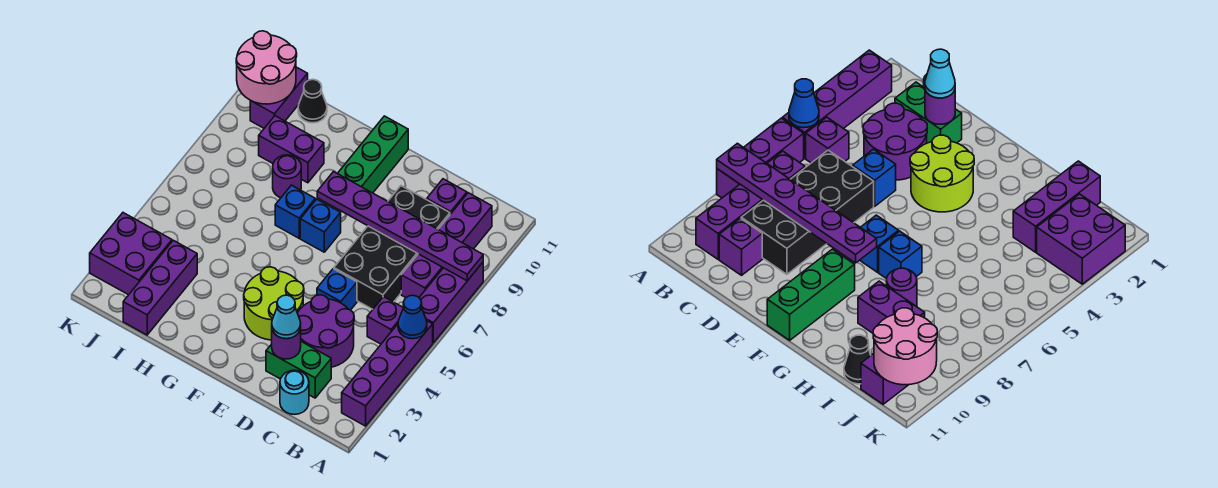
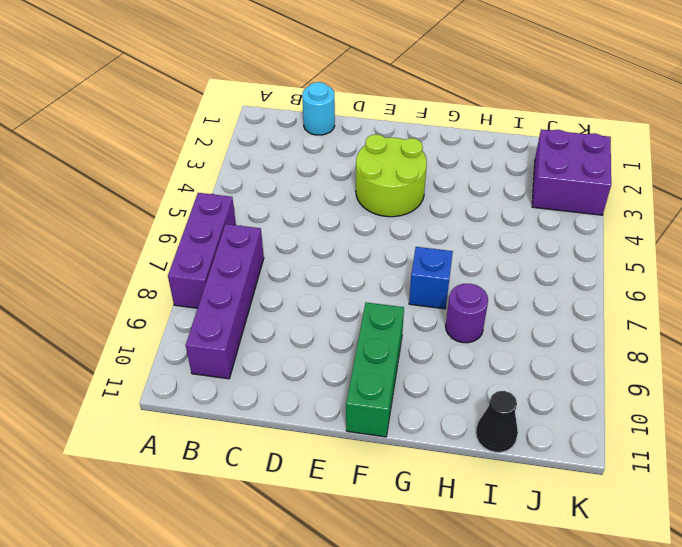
none -> purple brick A2:A5 level 1
none -> purple brick B5 level 1
none -> green brick C2:D2 level 1

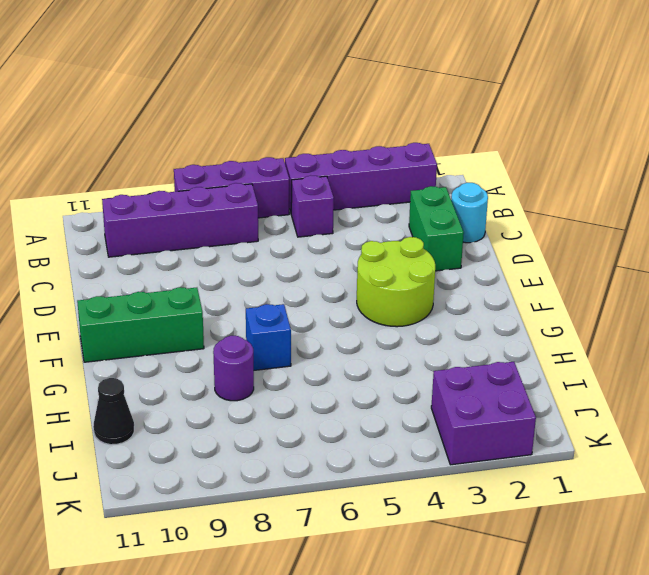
none -> purple round brick C3:D4 level 1
none -> black brick C6:D9 level 1
none -> purple brick C10 level 1

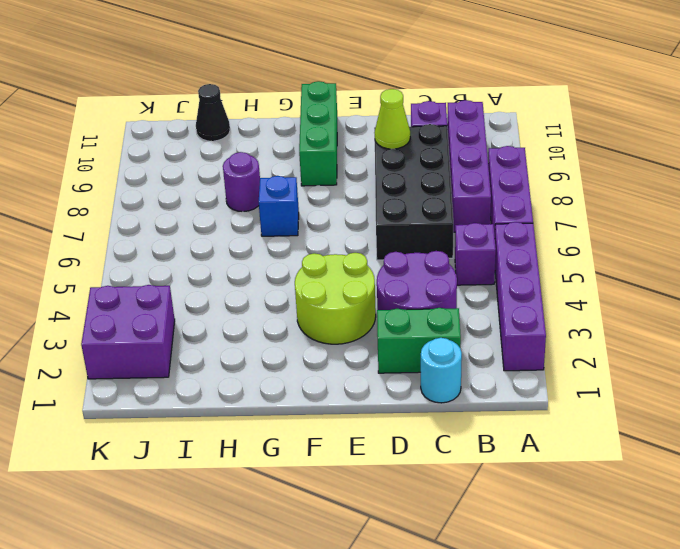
lime cone D9 level 2 -> none
none -> blue brick D5 level 1
none -> blue brick F7 level 1
none -> purple brick H9:I9 level 1

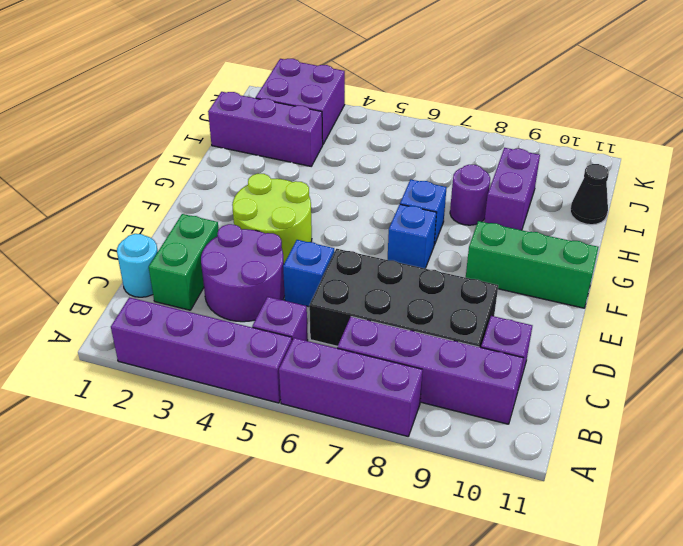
none -> purple brick J10:J11 level 1
none -> blue cone A5 level 2
none -> purple plate A8:F8 level 2

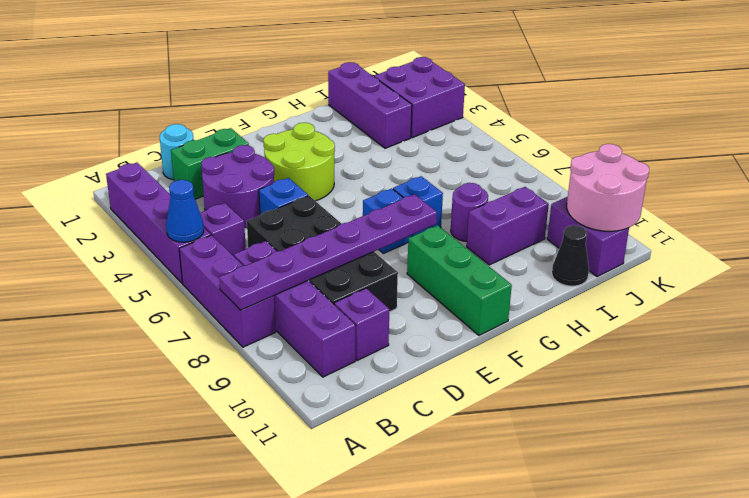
none -> purple round brick D2 level 2
none -> cyan cone D2 level 3

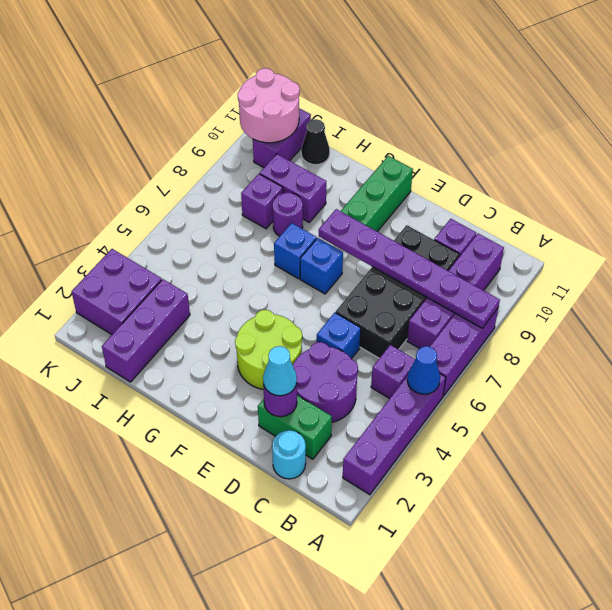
purple brick I8 level 1 -> none

